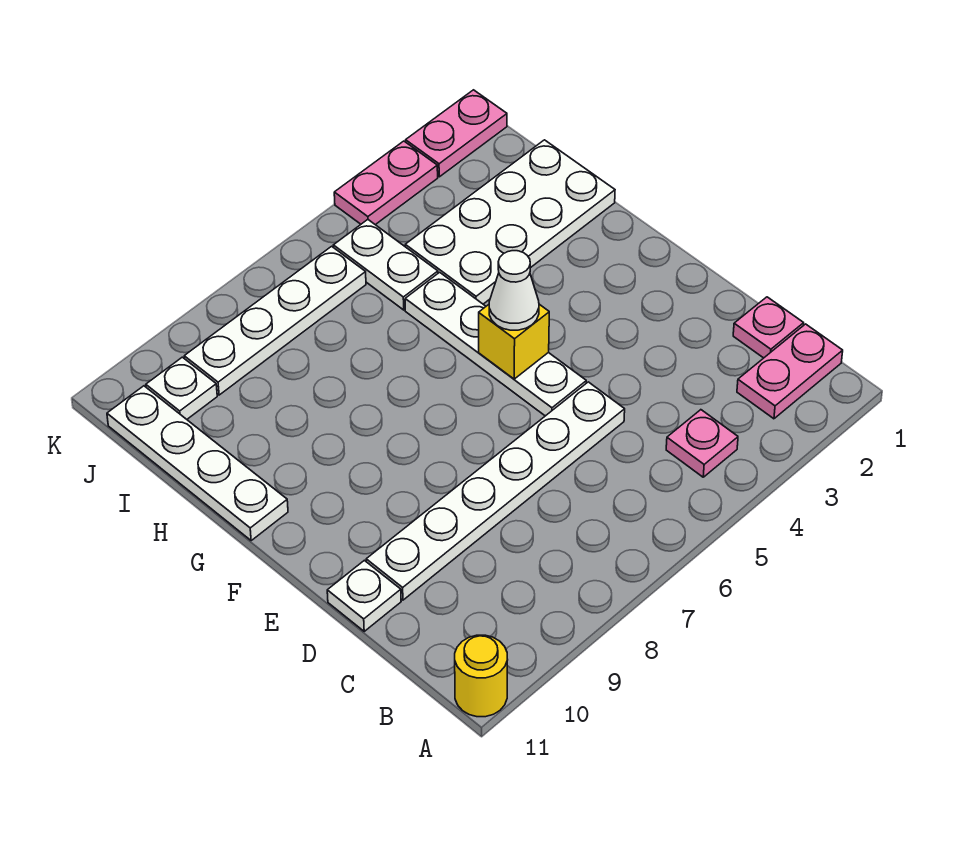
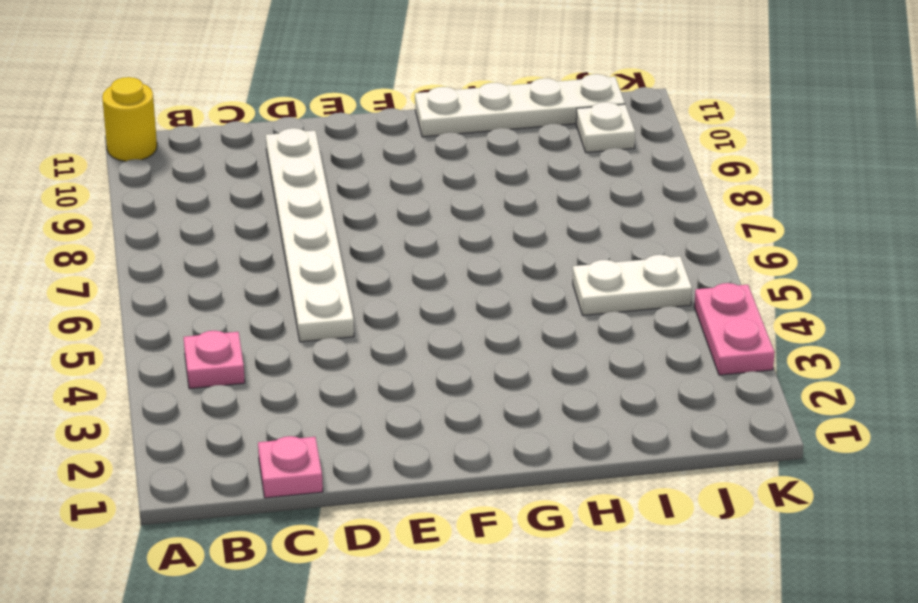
none -> pink plate B1:B2 level 1
none -> white plate D11 level 1
none -> white plate E5:H5 level 1

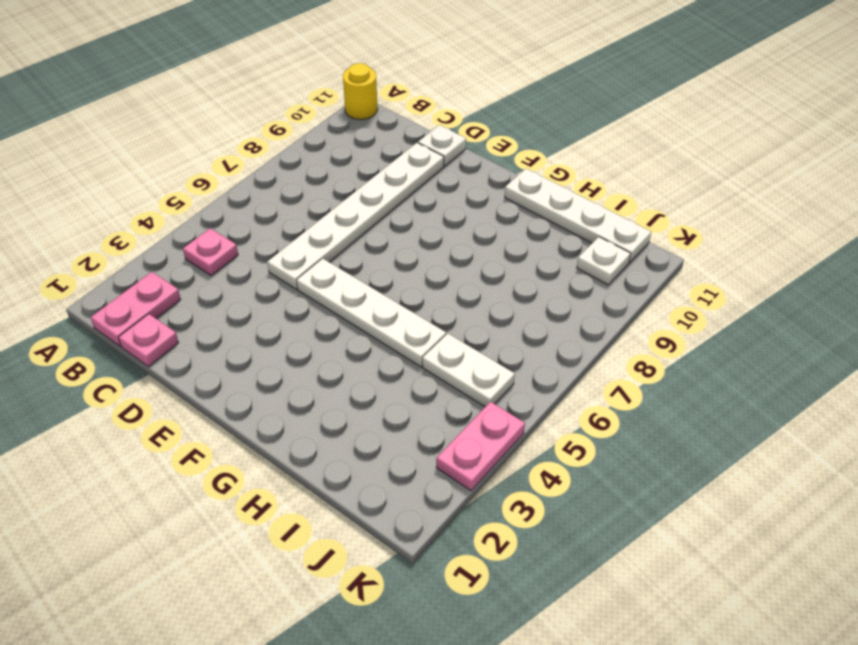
none -> white plate H1:I4 level 1
none -> white plate J6:J9 level 1
none -> pink plate K1:K2 level 1

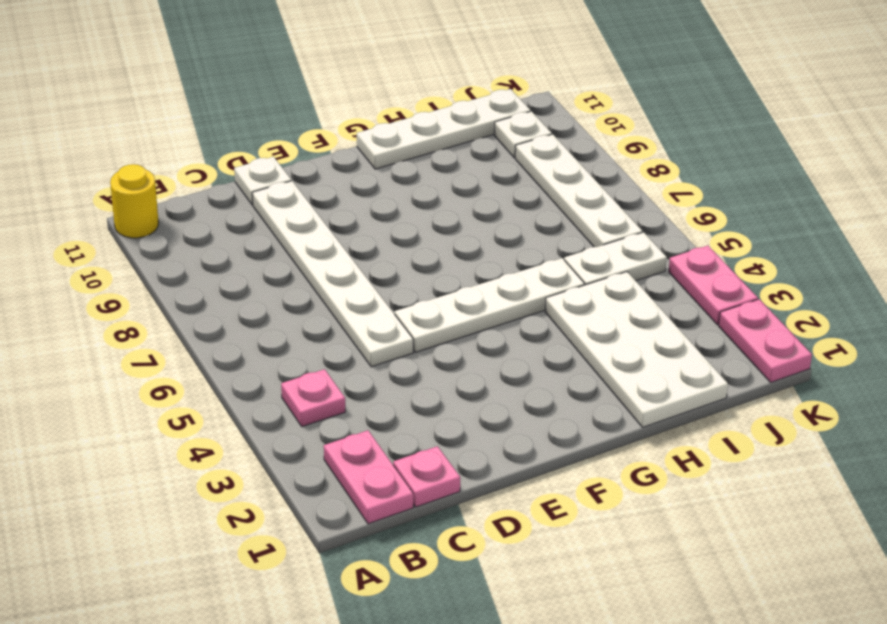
none -> yellow brick F5 level 2
none -> white cone F5 level 3

